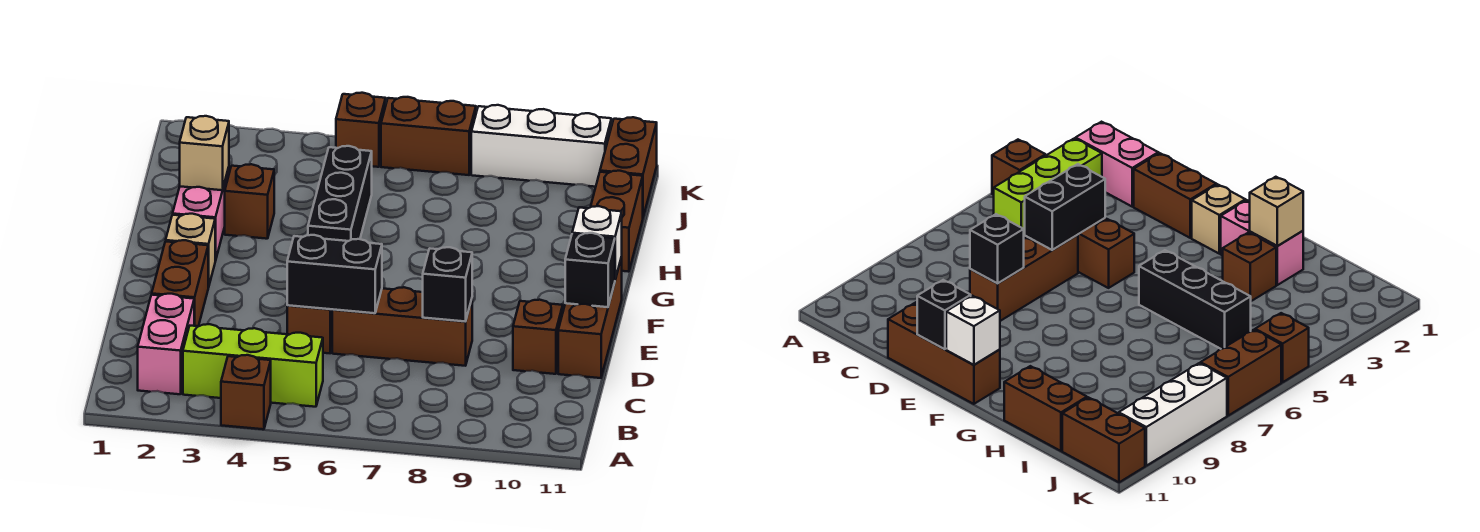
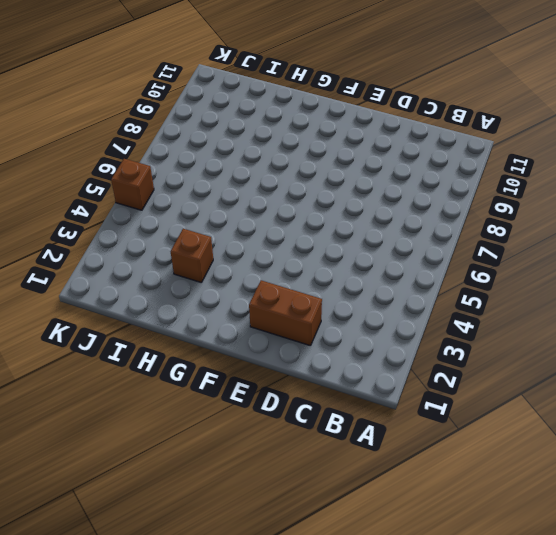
none -> brown brick A4 level 1
none -> pink brick B2:C2 level 1
none -> lime brick B3:B5 level 1

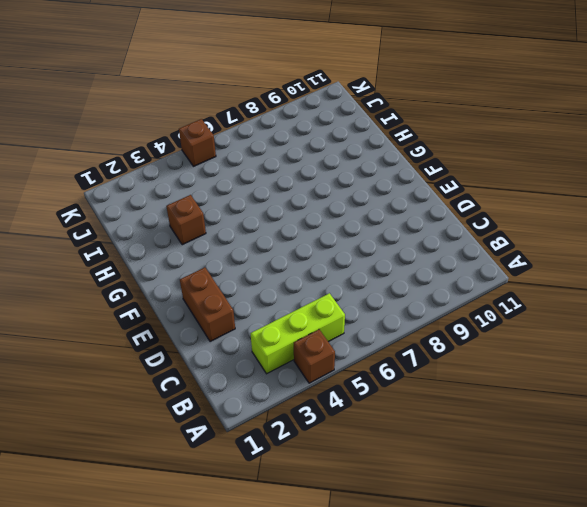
none -> pink brick B2:C2 level 1
none -> brown brick D5:E5 level 1
none -> brown brick D6:D8 level 1

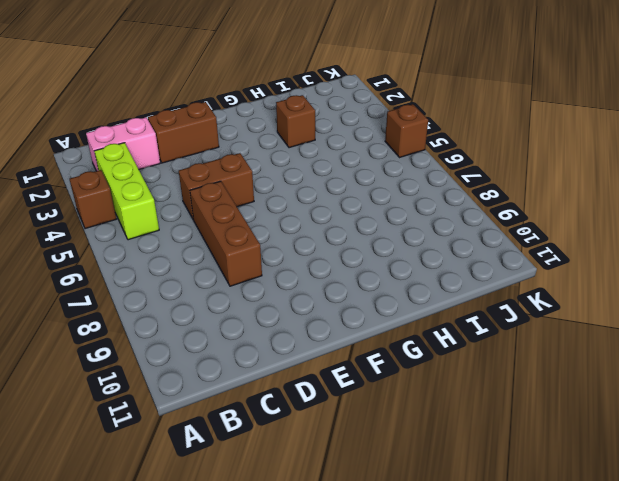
none -> brown brick D10 level 1
none -> brown brick D11:F11 level 1
none -> tan brick F2 level 1

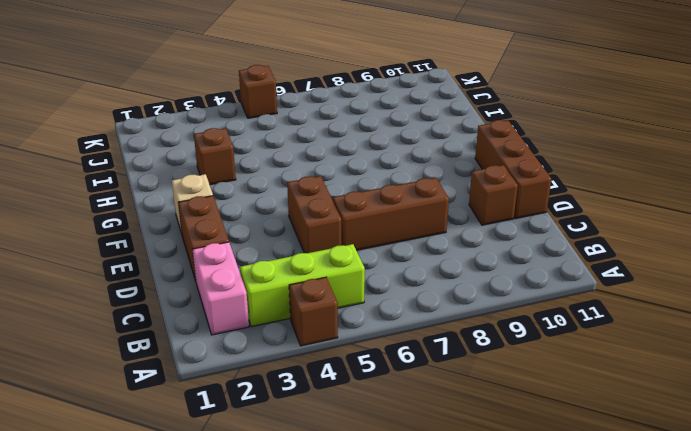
none -> pink brick G2:H2 level 1
none -> black brick G5:I5 level 1
none -> brown brick H11:I11 level 1

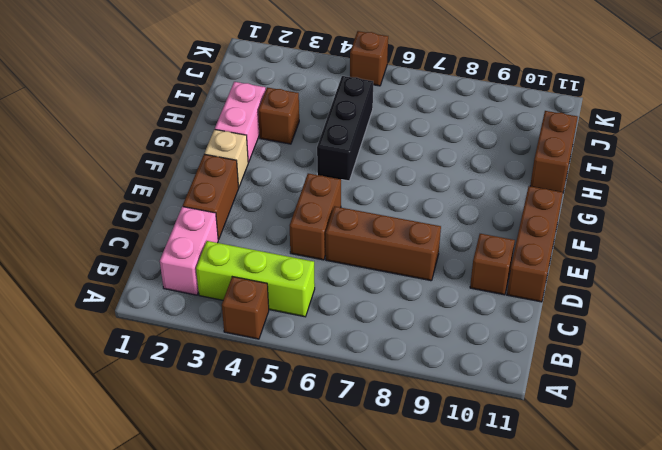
none -> brown brick J11:K11 level 1
none -> brown brick K6:K7 level 1
none -> white brick K8:K10 level 1

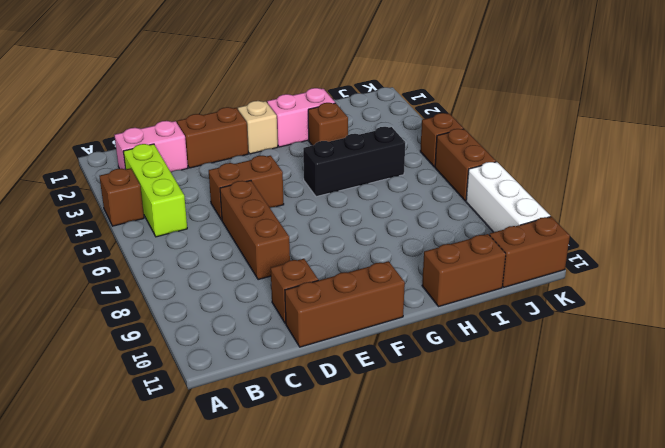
none -> black brick D5:D6 level 2
none -> black brick D8 level 2
none -> black brick E11 level 2

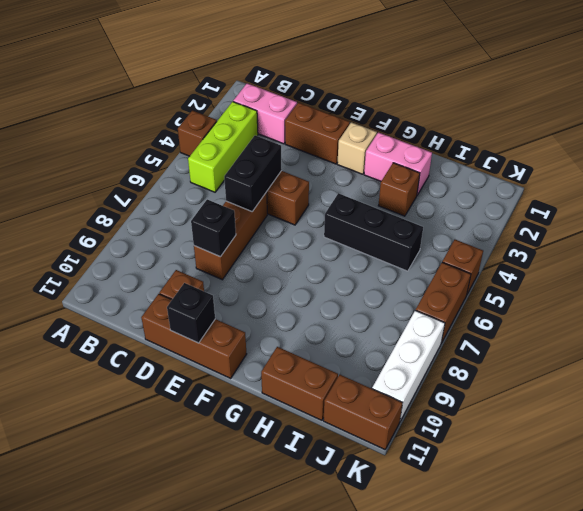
none -> white brick F11 level 2
none -> tan brick H2 level 2

